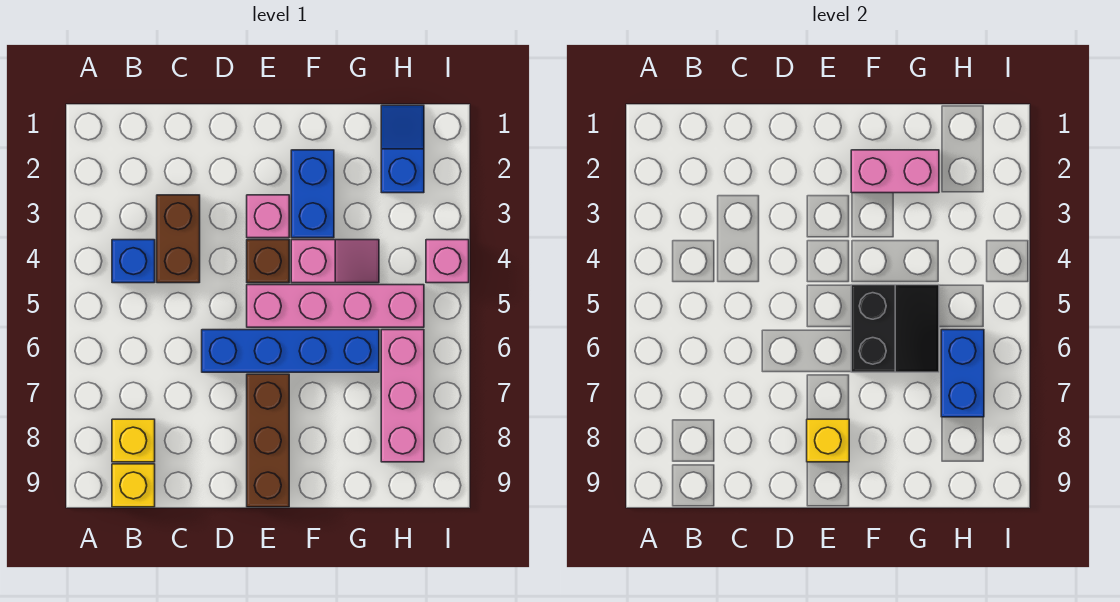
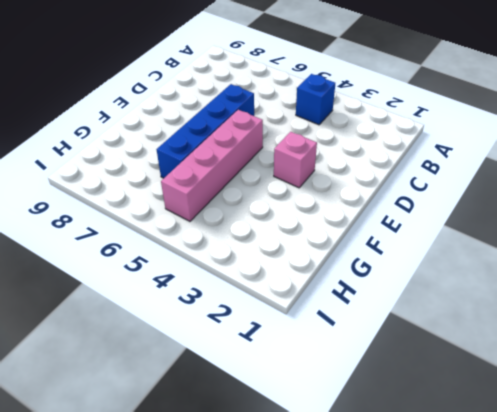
none -> yellow brick B8 level 1
none -> yellow brick B9 level 1
none -> brown brick C3:C4 level 1

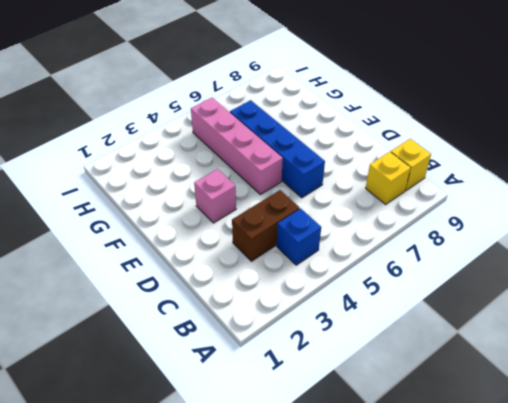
none -> brown brick E4 level 1
none -> brown brick E7:E9 level 1
none -> blue brick F2:F3 level 1

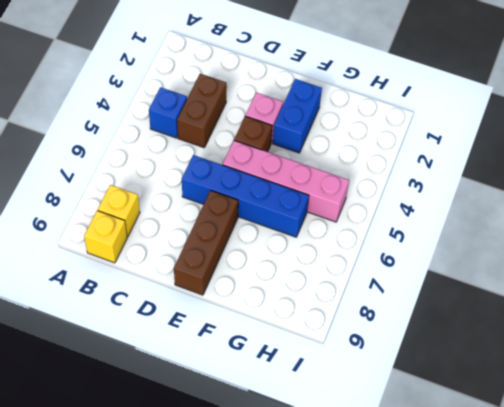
none -> pink slope F4:G4 level 1 top F
none -> blue slope H1:H2 level 1 top 2
none -> pink brick H6:H8 level 1

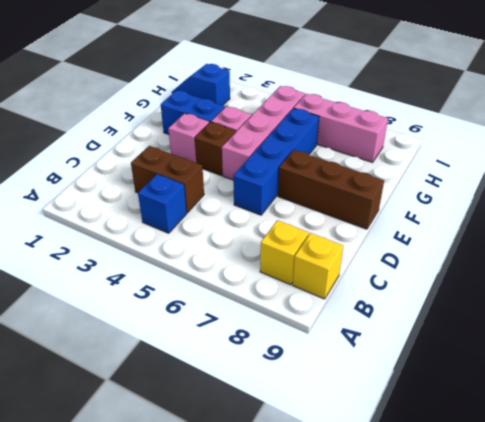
none -> pink brick I4 level 1
none -> yellow brick E8 level 2
none -> pink brick F2:G2 level 2

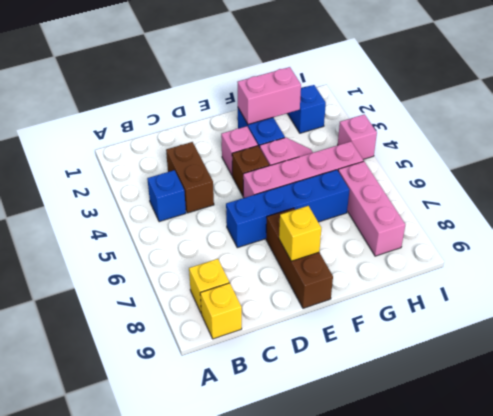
none -> black slope F5:G6 level 2 top F
none -> blue brick H6:H7 level 2

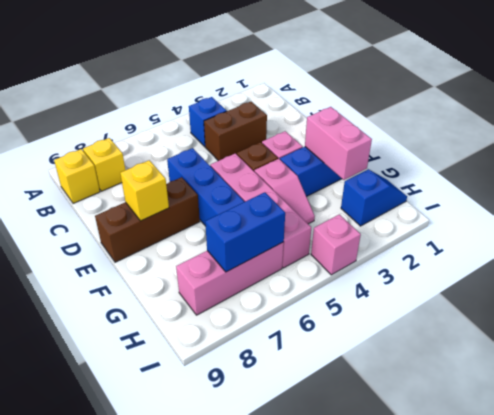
none -> black slope F5:G6 level 2 top F

